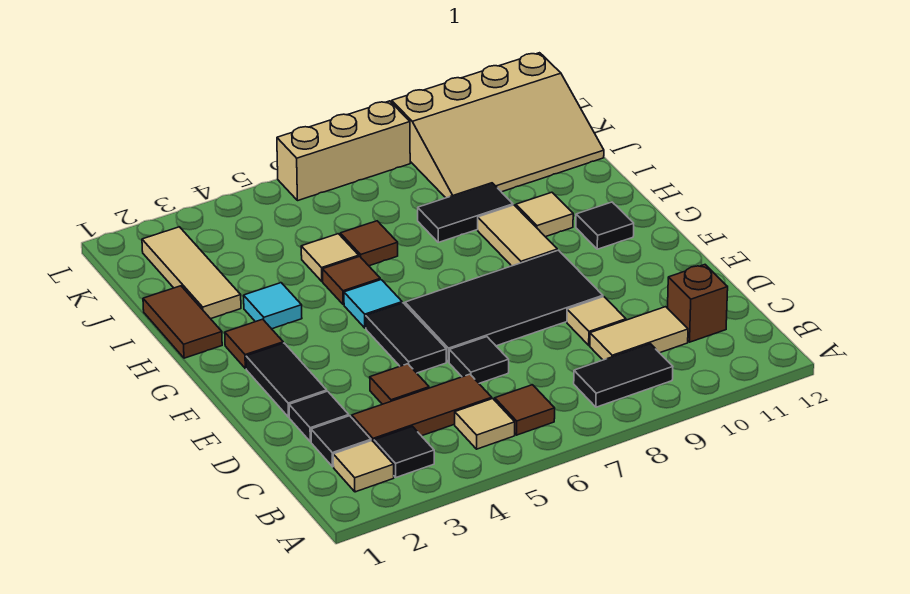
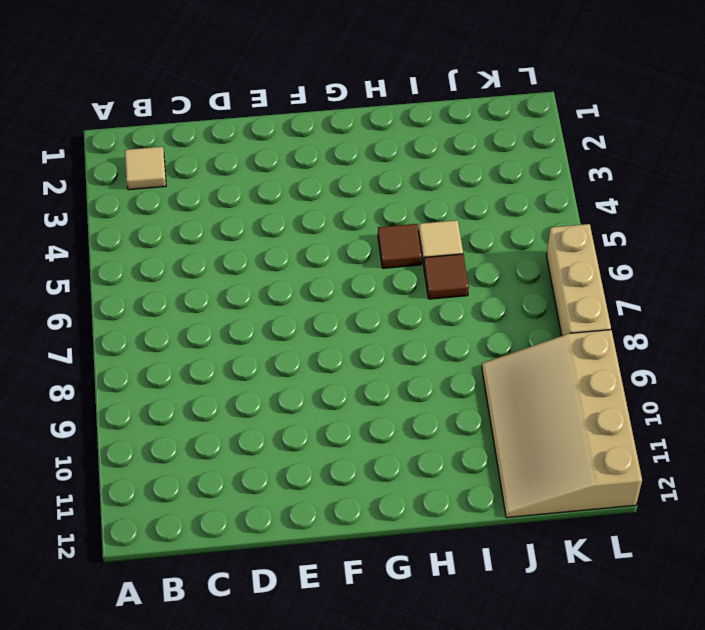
none -> black tile B3 level 1
none -> tan tile B5 level 1
none -> brown tile B6 level 1
none -> black tile B8:B9 level 1

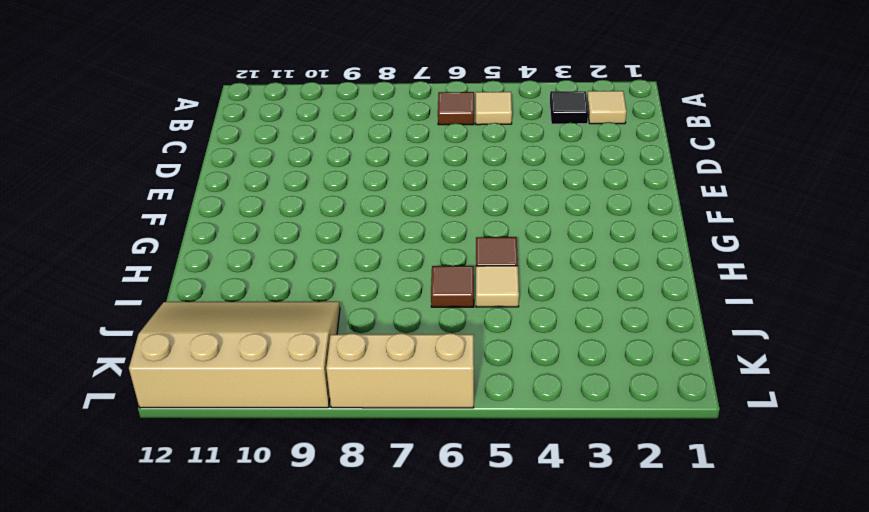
none -> black tile B8:B9 level 1
none -> black tile C2 level 1
none -> brown tile C3:C5 level 1
none -> tan tile C9:C10 level 1

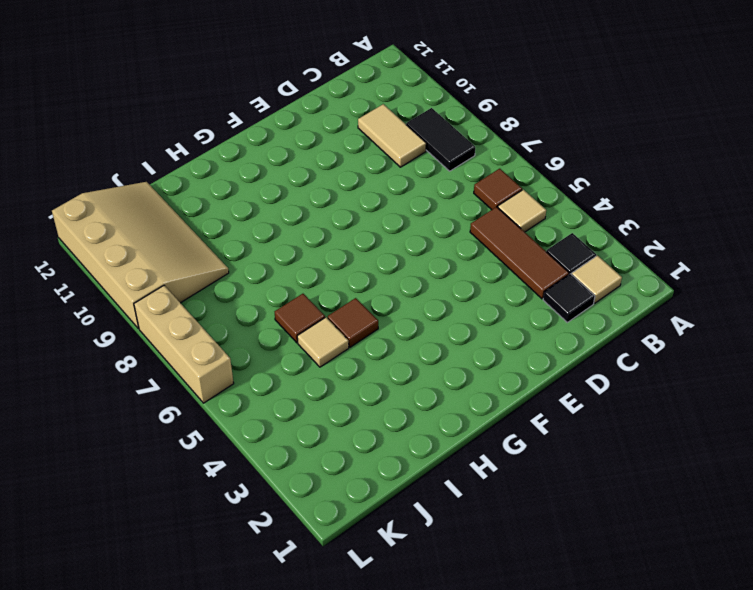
none -> brown brick C11 level 1
none -> black tile D2 level 1
none -> brown tile D4 level 1
none -> black tile D6 level 1

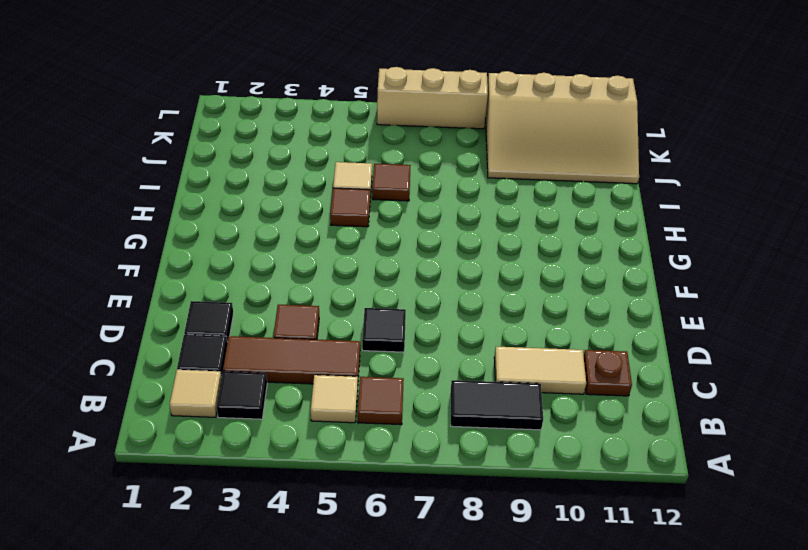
brown plate C11 level 1 -> brown brick C11 level 1
none -> tan tile D9 level 1
none -> black tile E2:F2 level 1
none -> black tile E5:F5 level 1
none -> black tile E6:F9 level 1

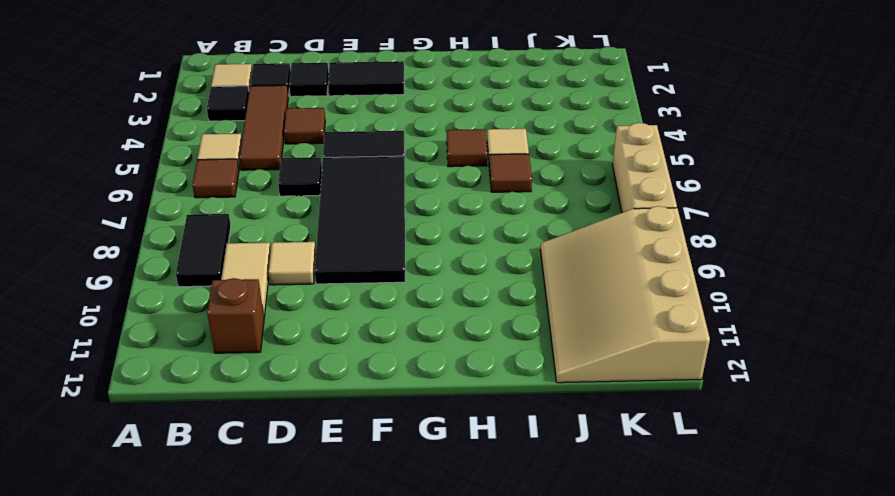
none -> brown tile G2 level 1
none -> cyan tile G5 level 1
none -> tan tile G9:H9 level 1
none -> black tile G11 level 1

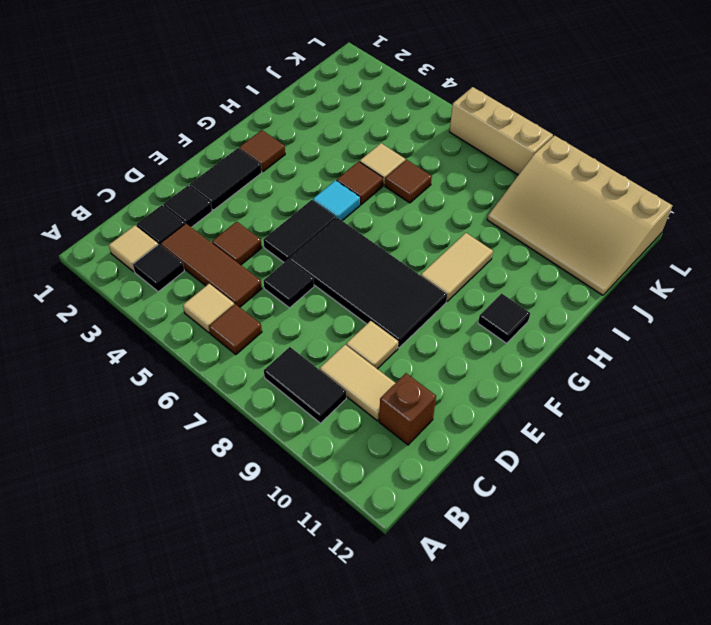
none -> brown tile H1:I1 level 1
none -> cyan tile H3 level 1
none -> tan tile H10 level 1
none -> tan tile I2:K2 level 1

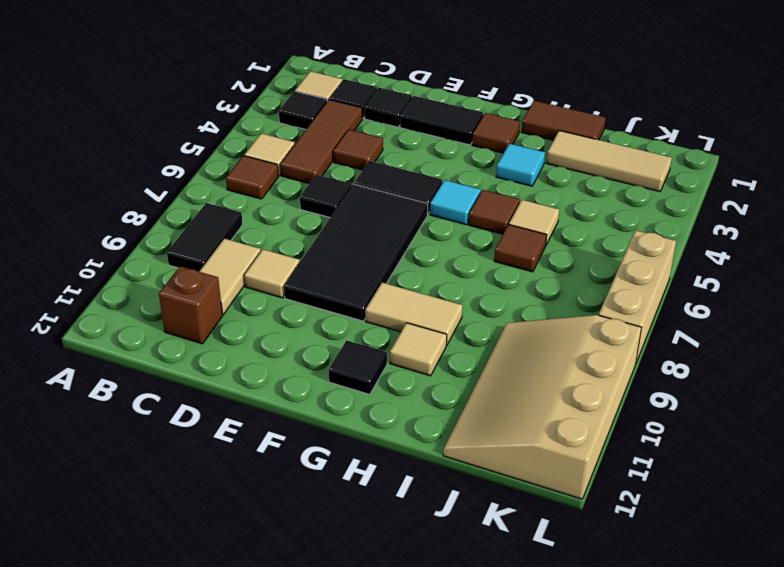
none -> black tile I8:I9 level 1

